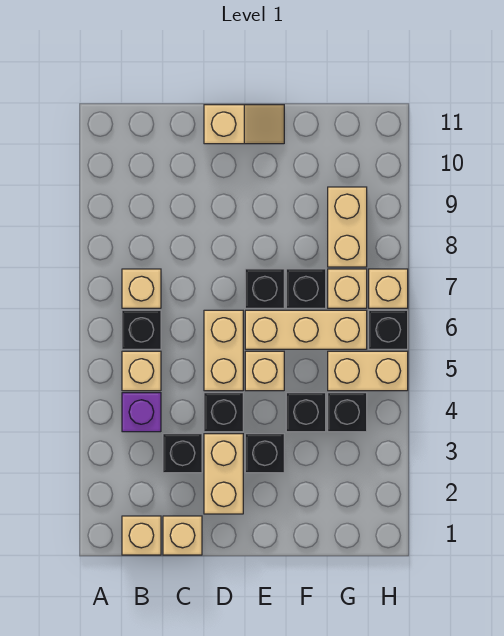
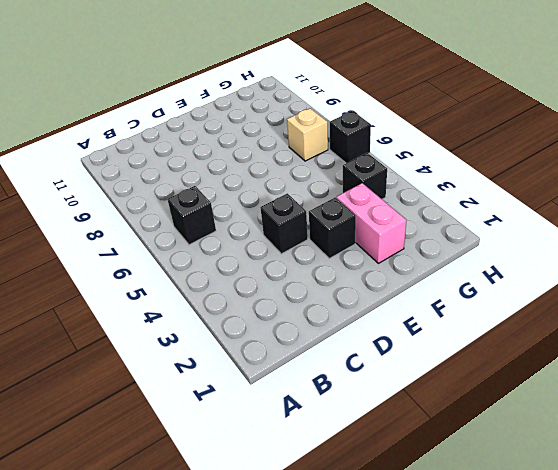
pink brick F2:F3 level 1 -> none
none -> tan brick B1 level 1
none -> purple brick B4 level 1
none -> tan brick B5 level 1

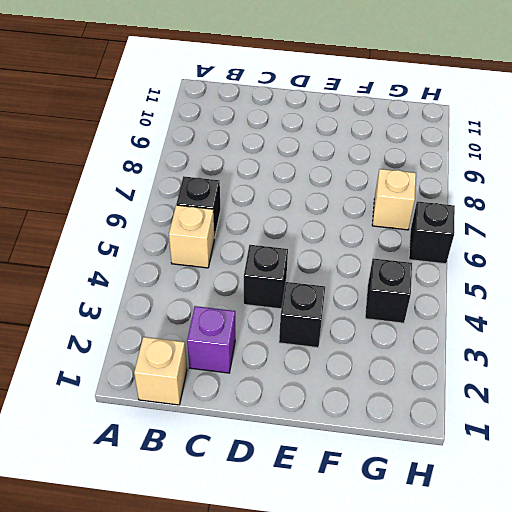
purple brick C2 level 1 -> purple brick B4 level 1
none -> tan brick B7 level 1
none -> tan brick C1 level 1
none -> black brick C3 level 1

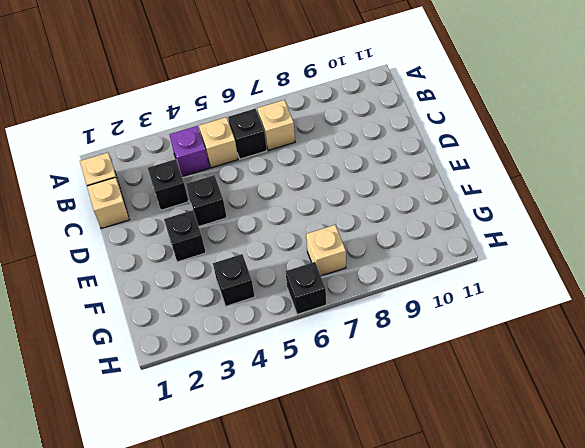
none -> tan brick D2:D3 level 1
none -> tan brick D5:D6 level 1
none -> tan slope D11:E11 level 1 top D

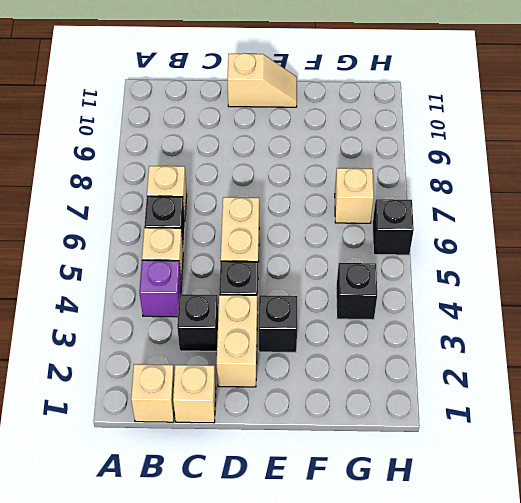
none -> tan brick E5 level 1
none -> tan brick E6:G6 level 1
none -> black brick E7 level 1

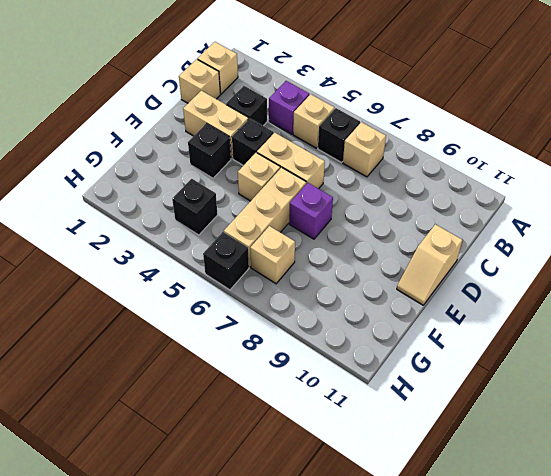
purple brick E7 level 1 -> black brick E7 level 1
none -> black brick F4 level 1
none -> black brick F7 level 1
none -> tan brick G5:H5 level 1

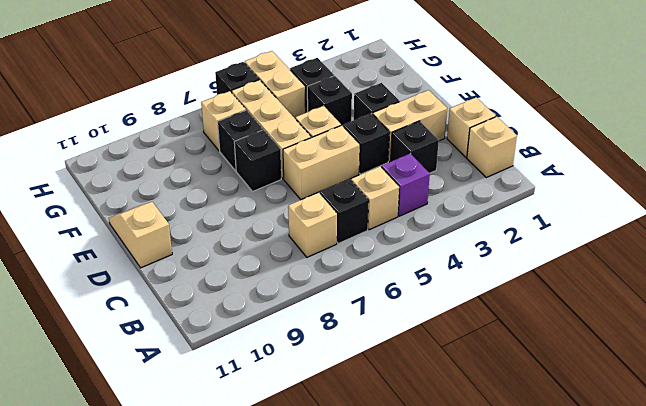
none -> tan brick G8:G9 level 1
none -> tan brick H7 level 1

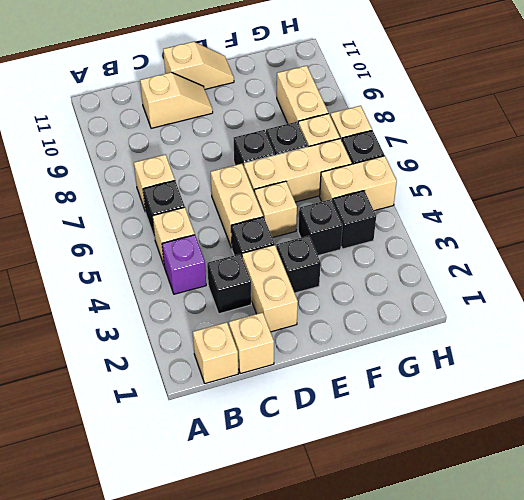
tan slope C10:D10 level 1 top C -> none

